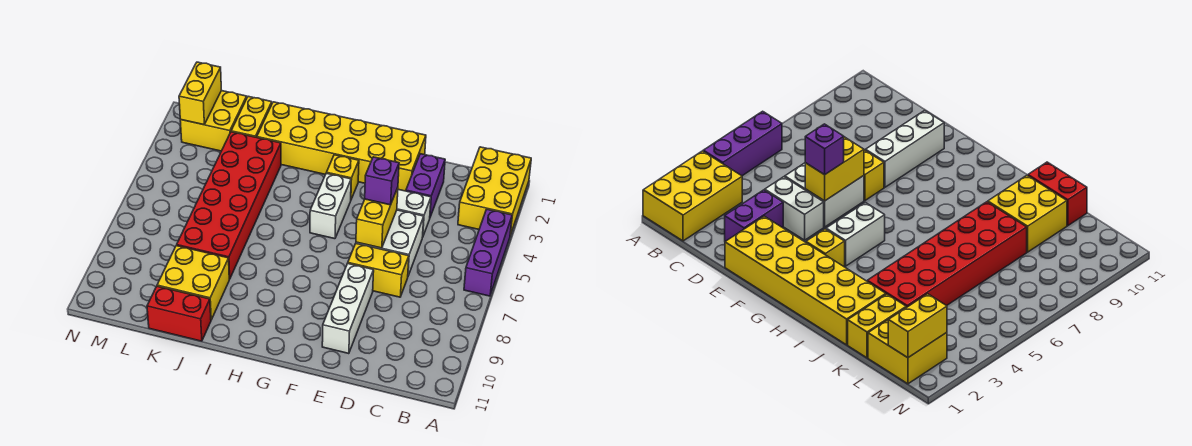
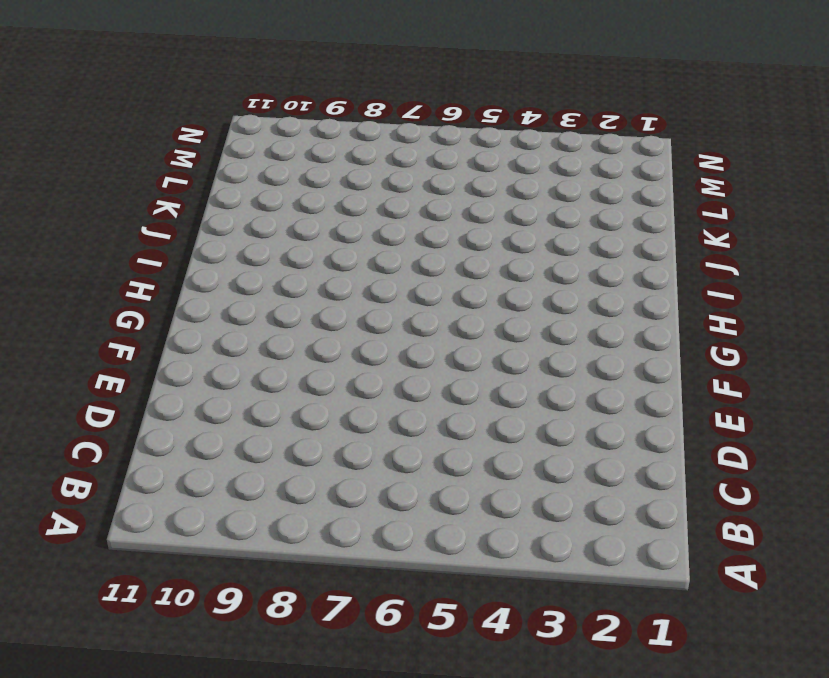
none -> yellow brick A1:B3 level 1
none -> purple brick A4:A6 level 1
none -> purple brick D2:D3 level 1

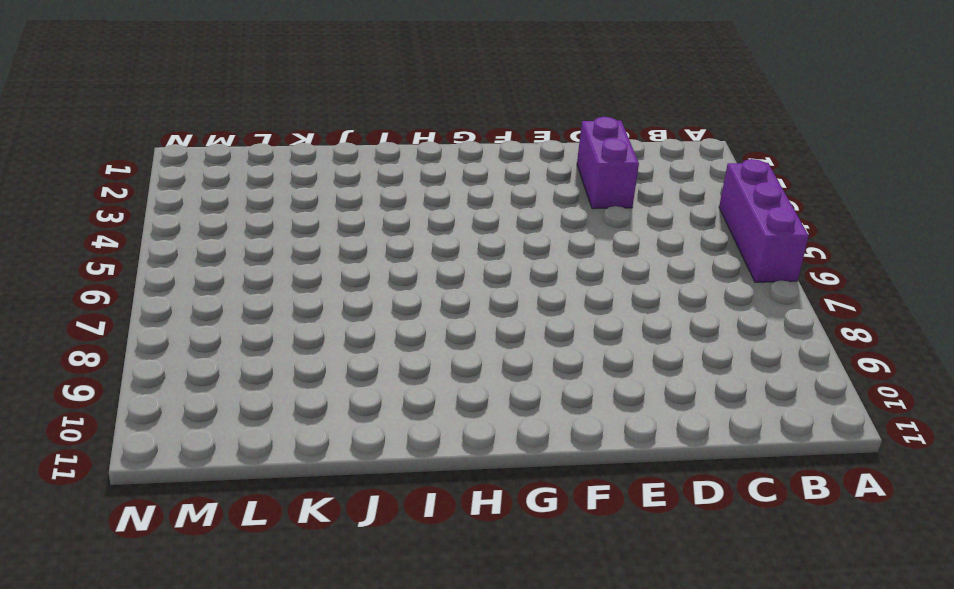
none -> yellow brick A1:B3 level 1
none -> white brick D4:E4 level 1
none -> white brick D5:E6 level 1

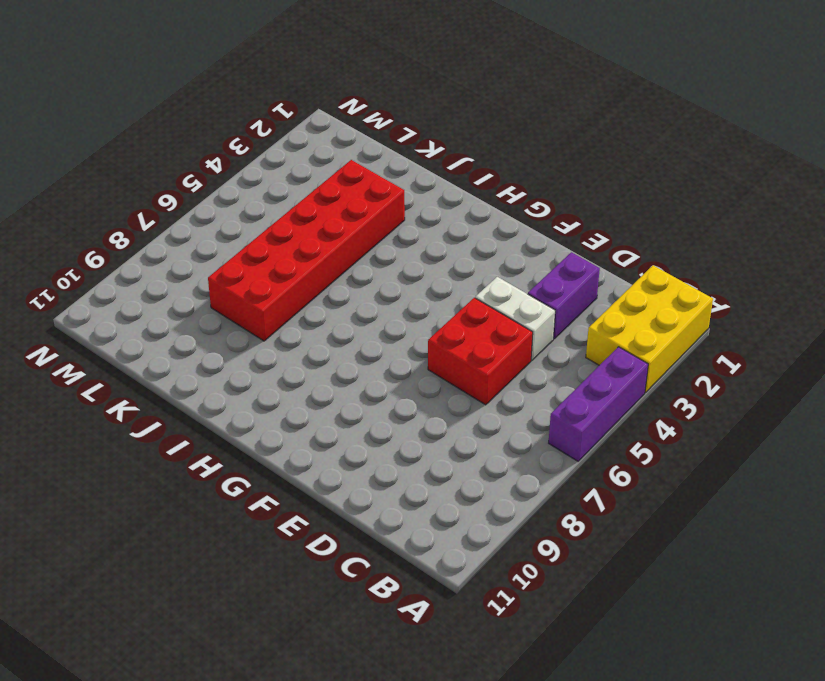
red brick D5:E6 level 1 -> white brick D5:E6 level 1
none -> yellow brick D7:E7 level 1
none -> yellow brick E1:J2 level 1
none -> white brick E8:E10 level 1

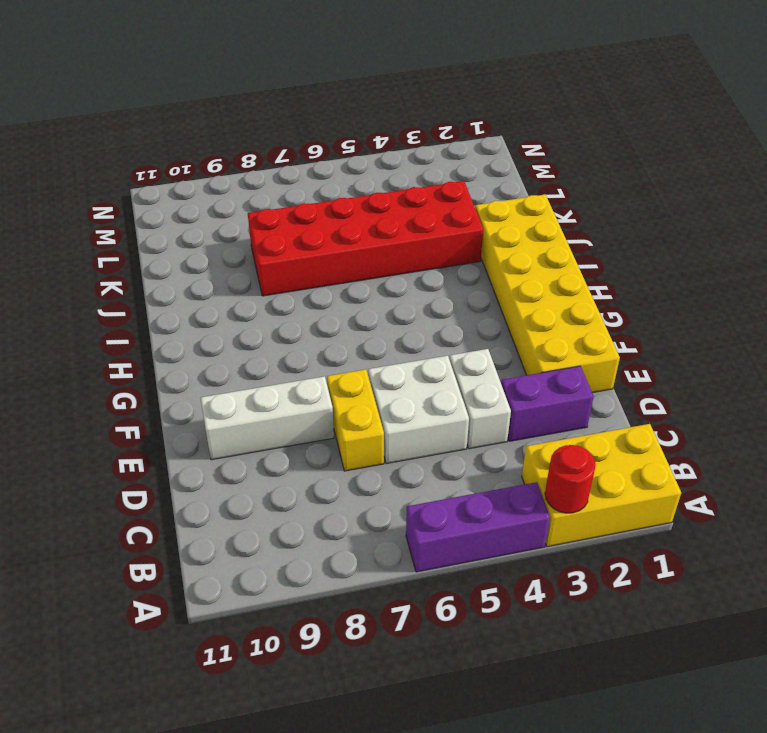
red round brick A3 level 2 -> none
none -> yellow brick G3 level 1
none -> white brick G4:G5 level 1
none -> yellow brick J9:K10 level 1

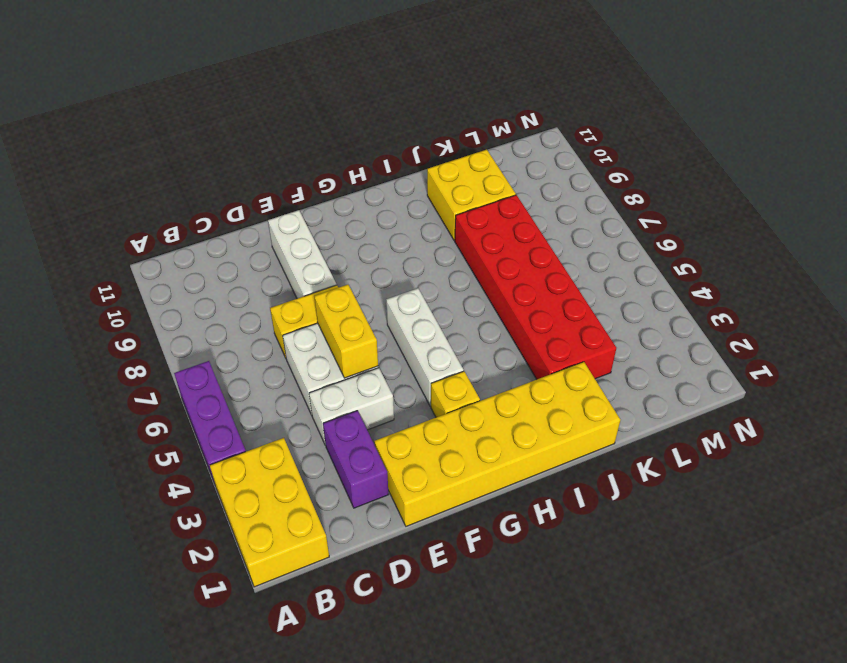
white brick G4:G6 level 1 -> white brick G4:G5 level 1
none -> red brick J11:K11 level 1
none -> yellow brick K1:K2 level 1
none -> yellow brick L1:M2 level 1

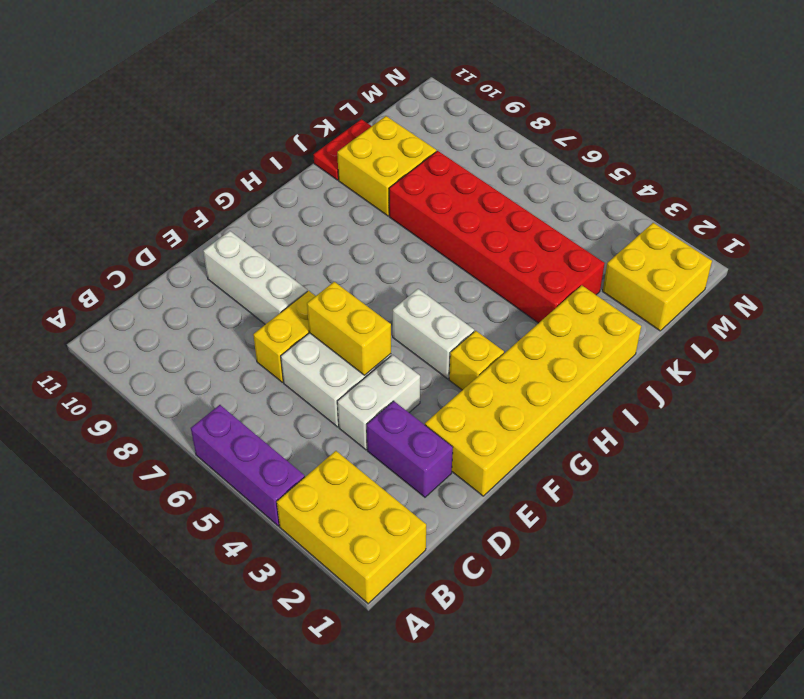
red plate J11:K11 level 1 -> red brick J11:K11 level 1
none -> yellow brick K1:K2 level 1
none -> yellow brick M1:M2 level 2
none -> purple brick E5 level 3

